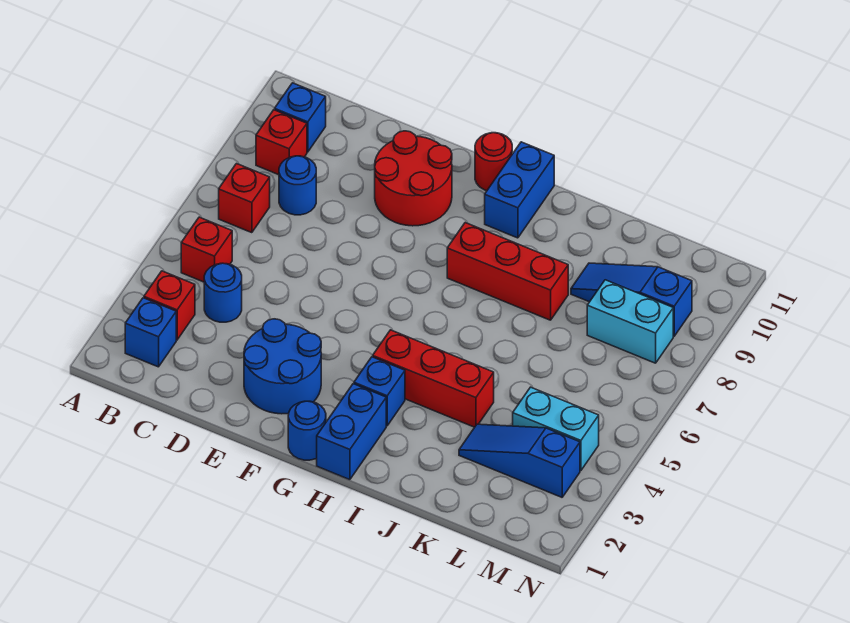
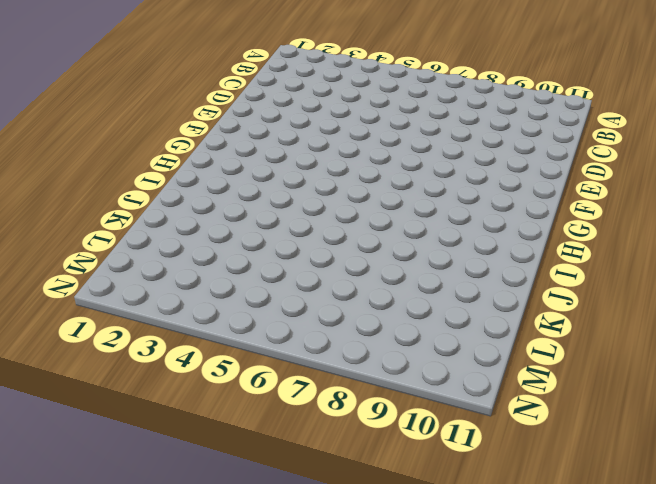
none -> blue brick B2 level 1
none -> red brick B3 level 1
none -> red brick B5 level 1

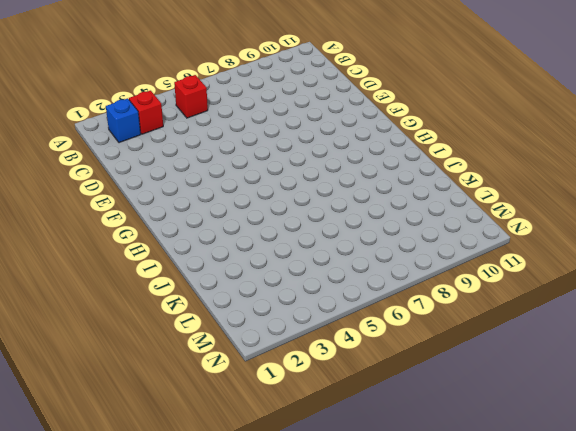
none -> red brick B7 level 1
none -> red brick B9 level 1
none -> blue brick B10 level 1

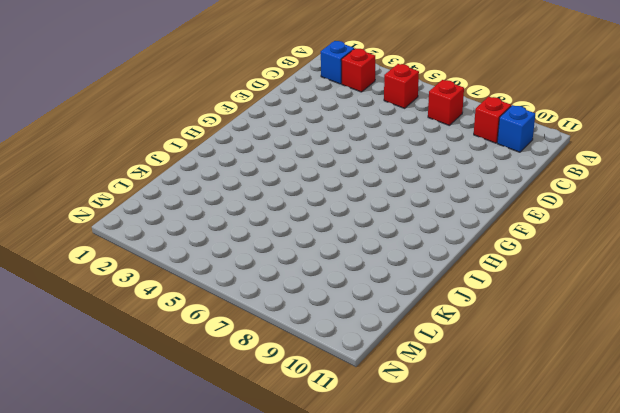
none -> blue round brick C4 level 1
none -> blue round brick C8 level 1
none -> blue round brick E2:F3 level 1

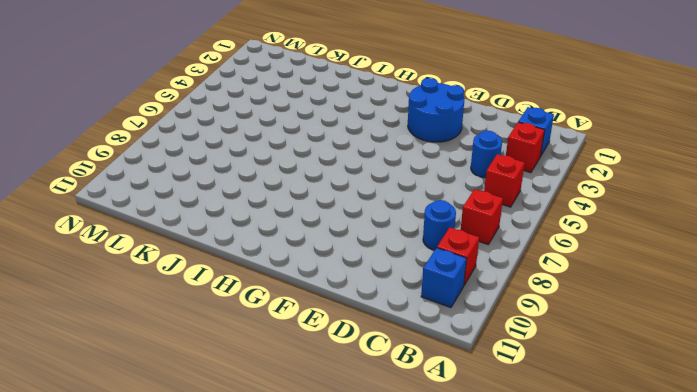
none -> red round brick E9:F10 level 1
none -> blue round brick G1 level 1
none -> red round brick G11 level 1

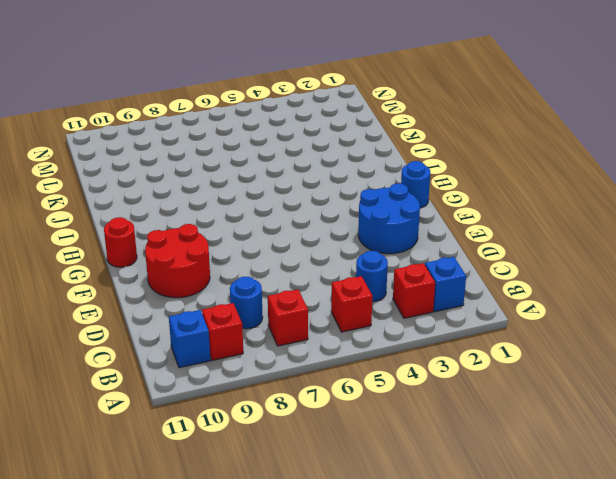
none -> blue brick H1:H2 level 1
none -> blue brick H3 level 1
none -> red brick H4:J4 level 1

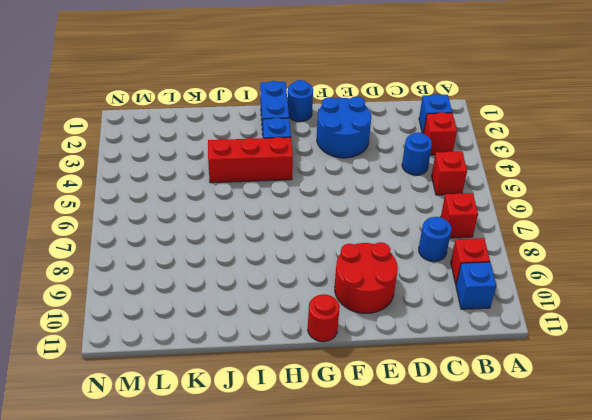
none -> red brick H8:J8 level 1
none -> blue brick H10:H11 level 1
none -> blue slope K3:M3 level 1 top M

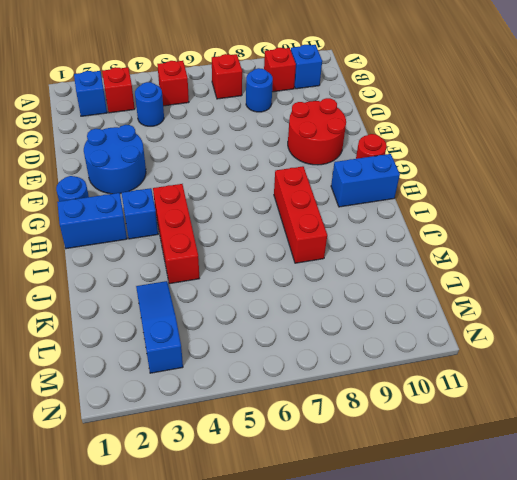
none -> blue slope K9:M9 level 1 top M
none -> cyan brick L4:M4 level 1
none -> cyan brick L8:M8 level 1

